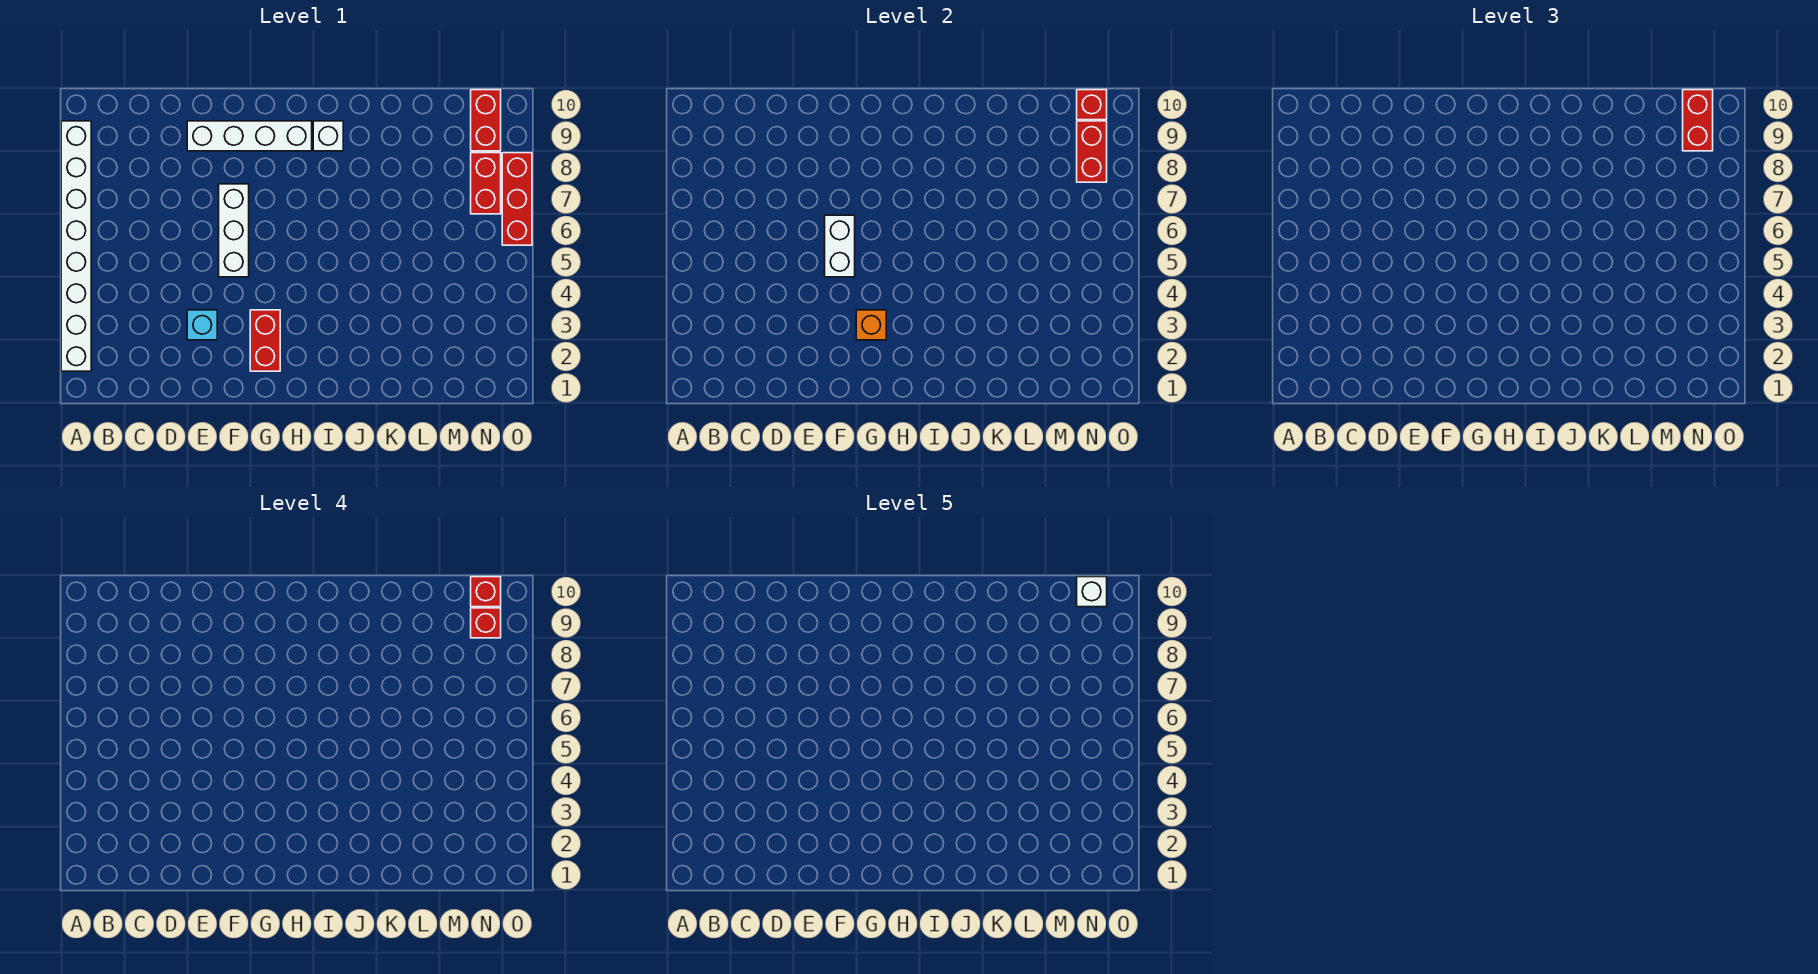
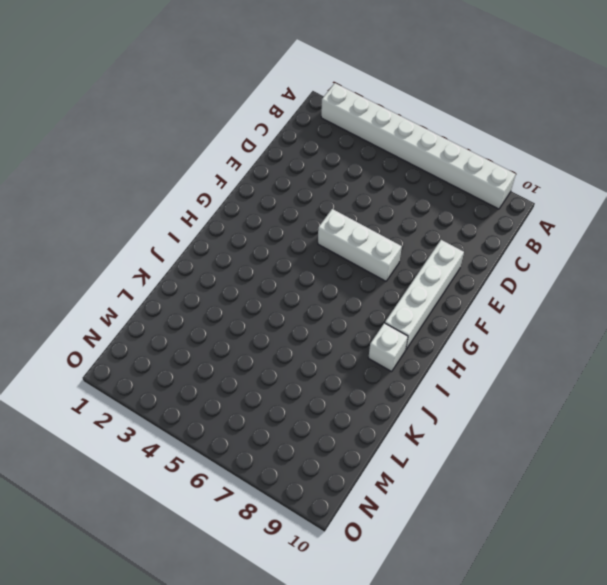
none -> cyan brick E3 level 1
none -> red brick G2:G3 level 1
none -> red brick N7:N8 level 1

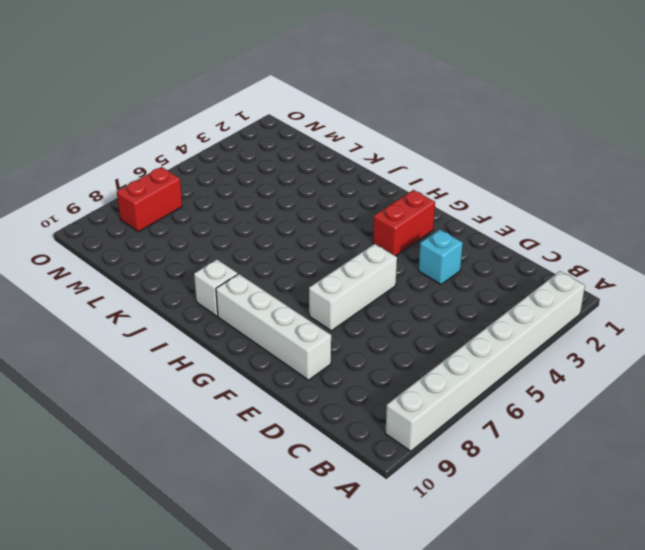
none -> red brick N9:N10 level 1
none -> red brick O6:O8 level 1
none -> white brick F5:F6 level 2

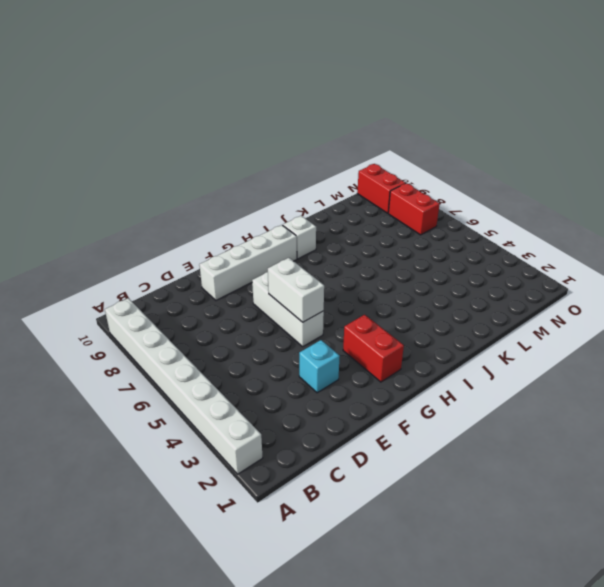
none -> red brick O6:O8 level 1
none -> orange brick G3 level 2
none -> red brick N8:N9 level 2

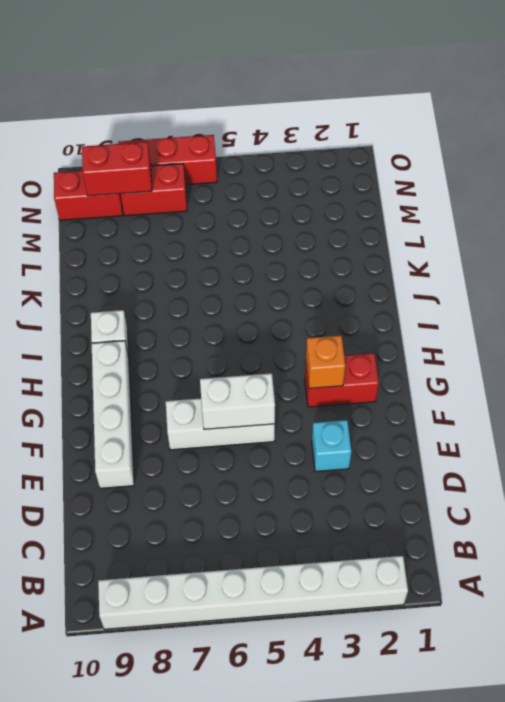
none -> red brick N10 level 2
none -> red brick N9:N10 level 3
none -> red brick N9 level 4

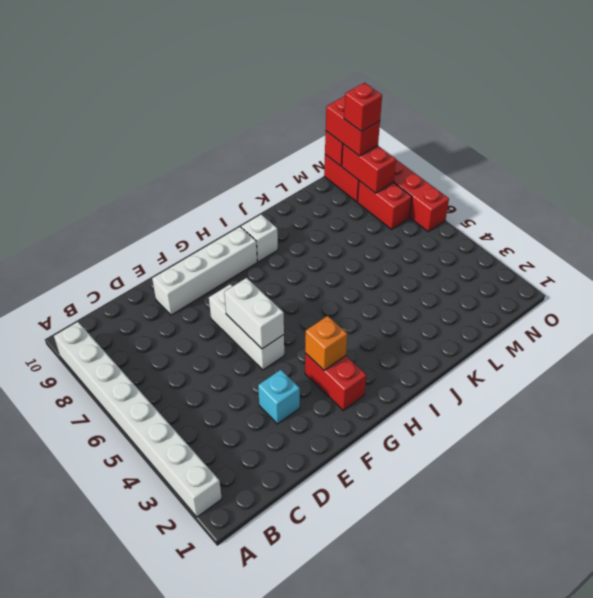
none -> red brick N10 level 4
none -> white brick N10 level 5

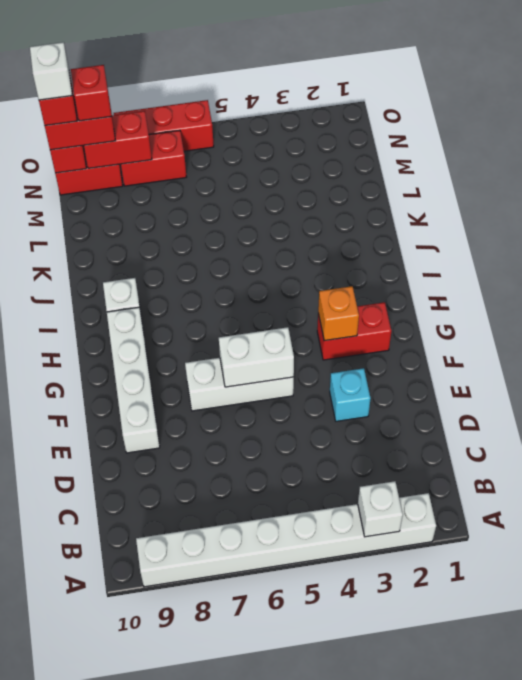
white brick A3 level 2 -> none

